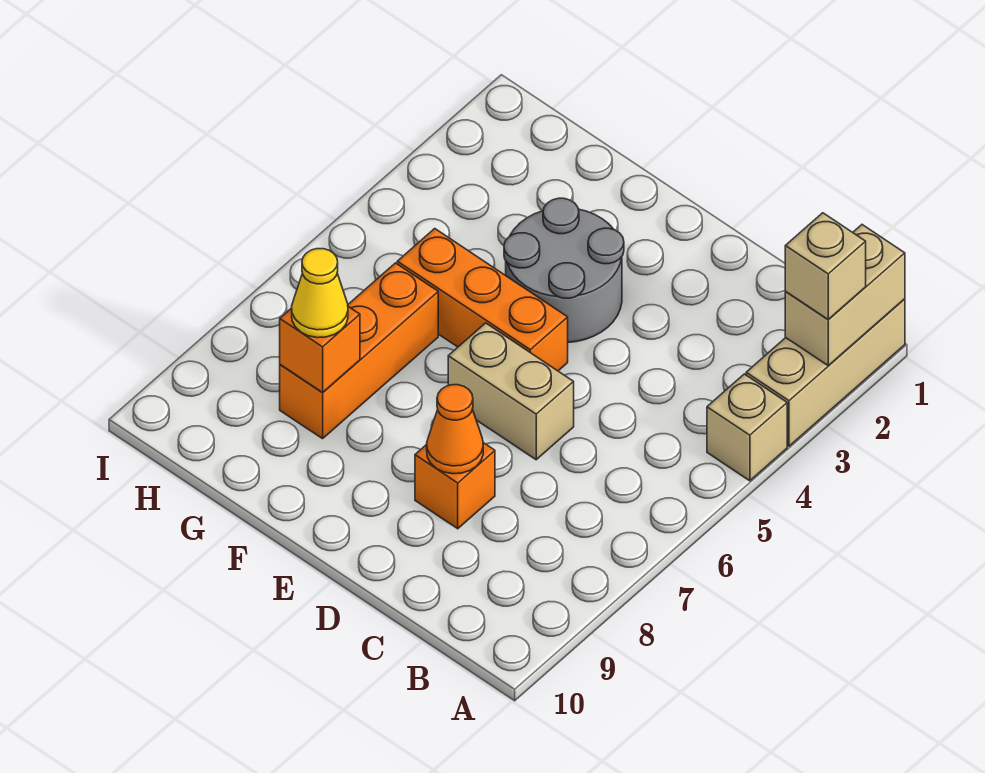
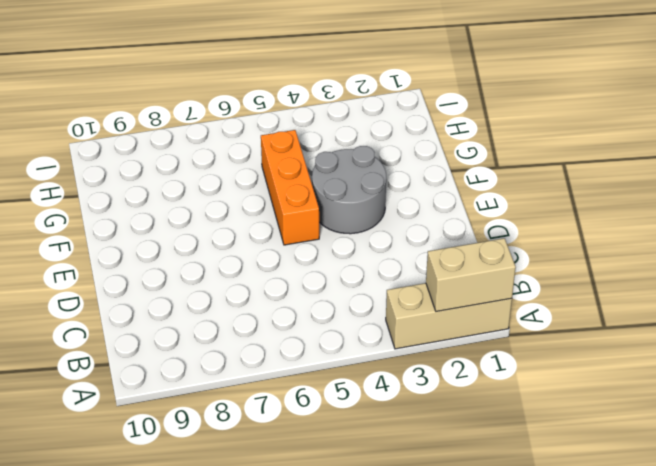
none -> tan brick A4 level 1
none -> tan brick D6:E6 level 1
none -> orange brick D8 level 1

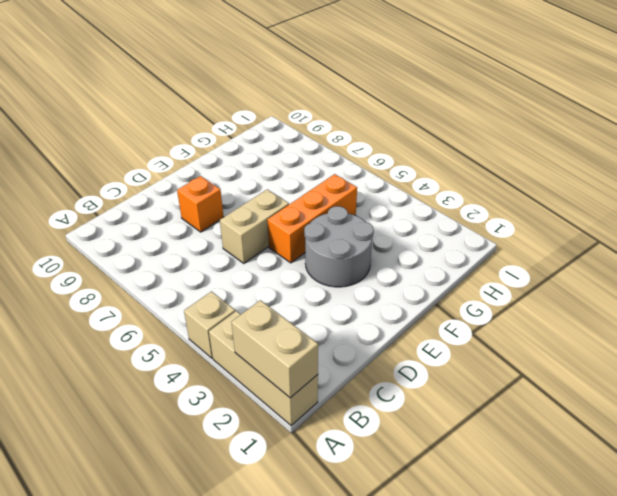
none -> orange brick G6:G8 level 1
none -> orange cone D8 level 2
none -> orange brick G8 level 2

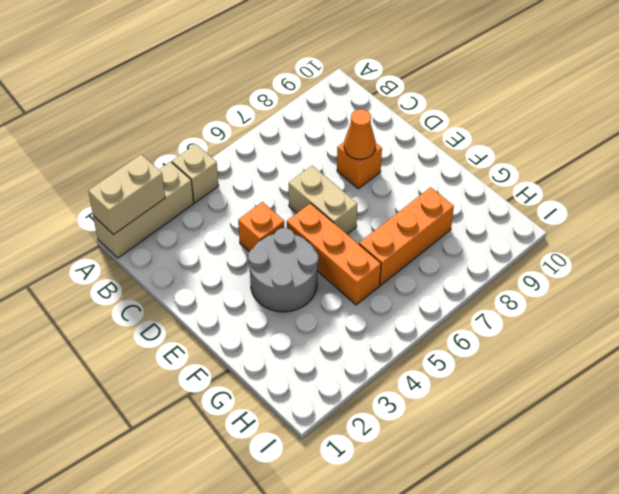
orange brick D4 level 1 -> orange brick G8 level 2
none -> tan brick A2 level 3
none -> yellow cone G8 level 3

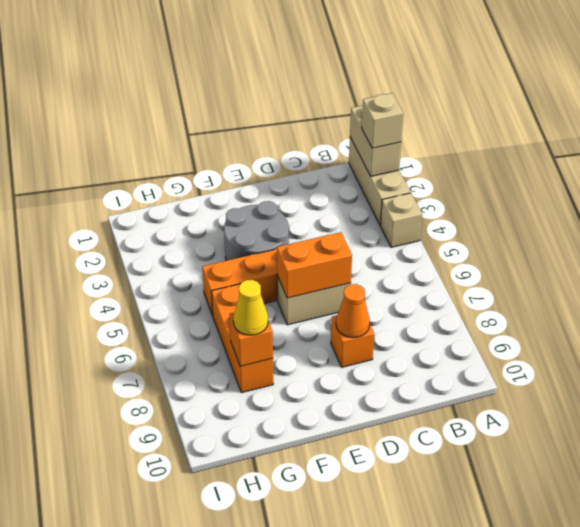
orange brick D6:E6 level 2 -> none

